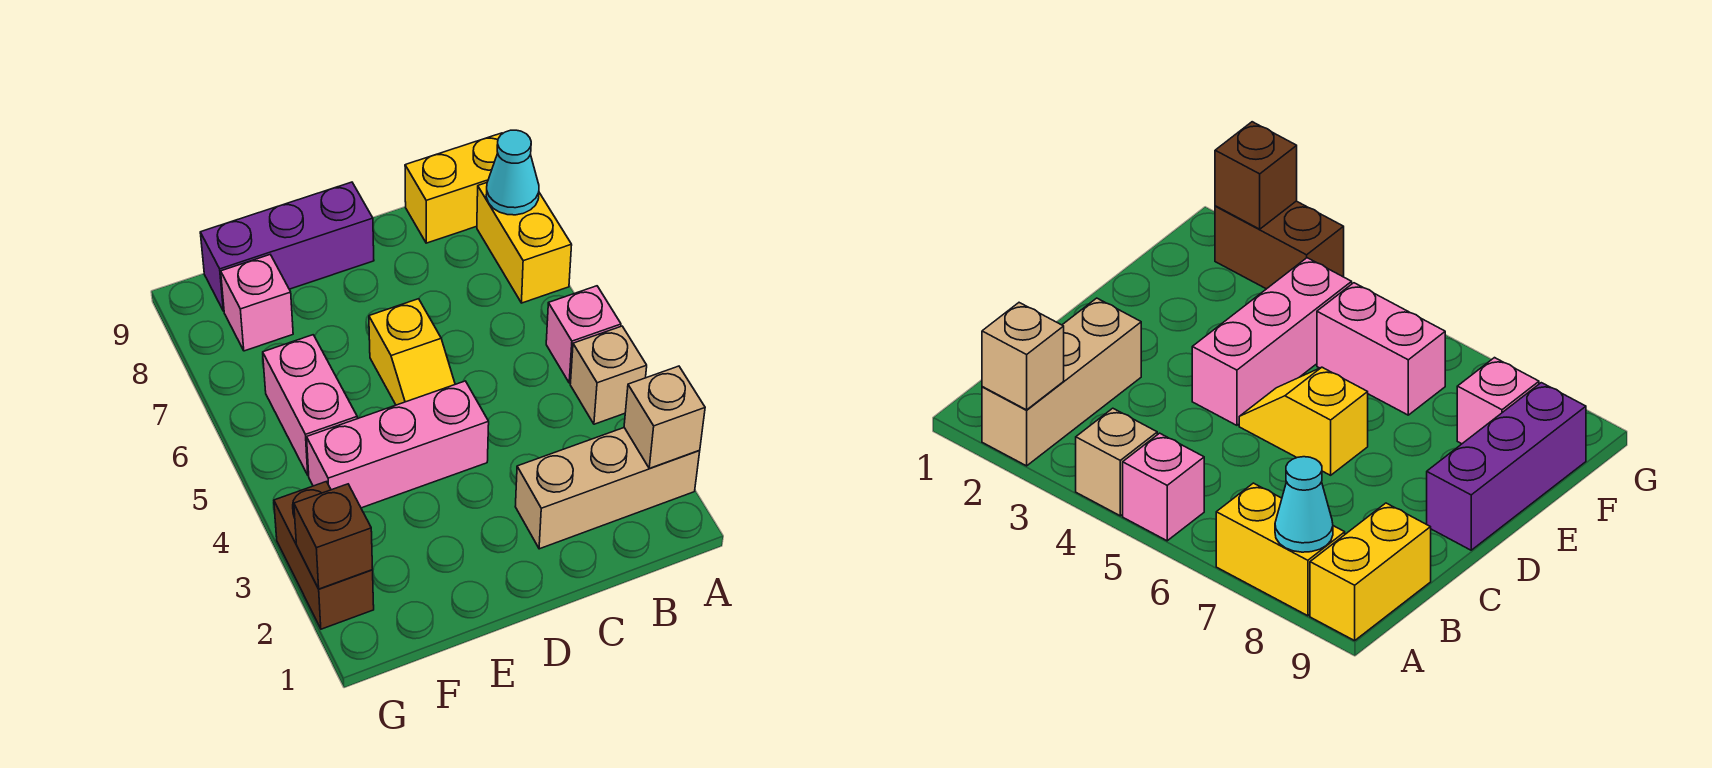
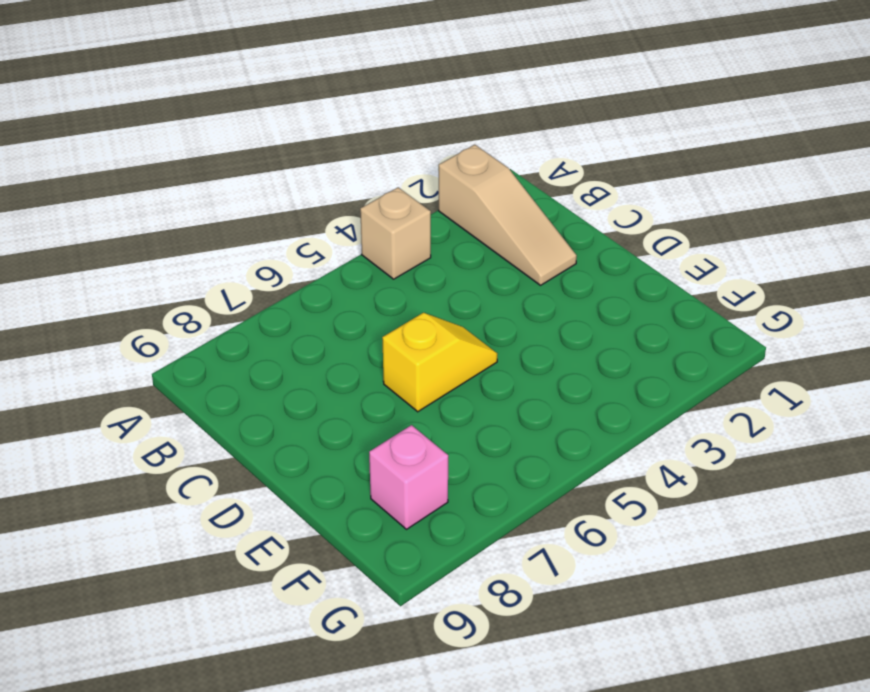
tan slope A2:C2 level 1 top A -> tan brick A2:C2 level 1
none -> pink brick A5 level 1
none -> yellow brick A7:A8 level 1
none -> yellow brick A9:B9 level 1

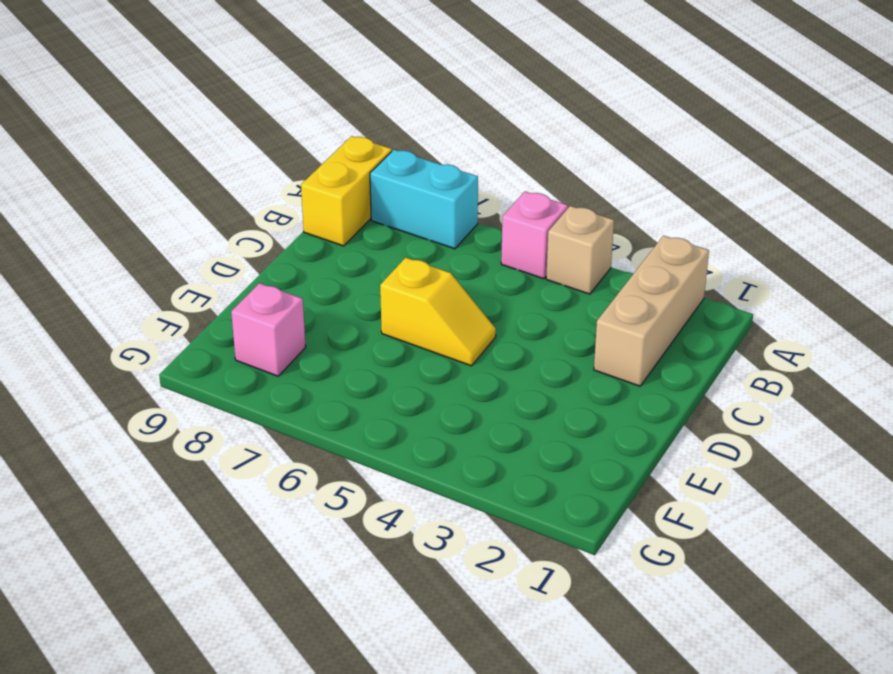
cyan brick A7:A8 level 1 -> yellow brick A7:A8 level 1
none -> pink brick D4:F4 level 1
none -> purple brick D9:F9 level 1
none -> pink brick F5:F6 level 1

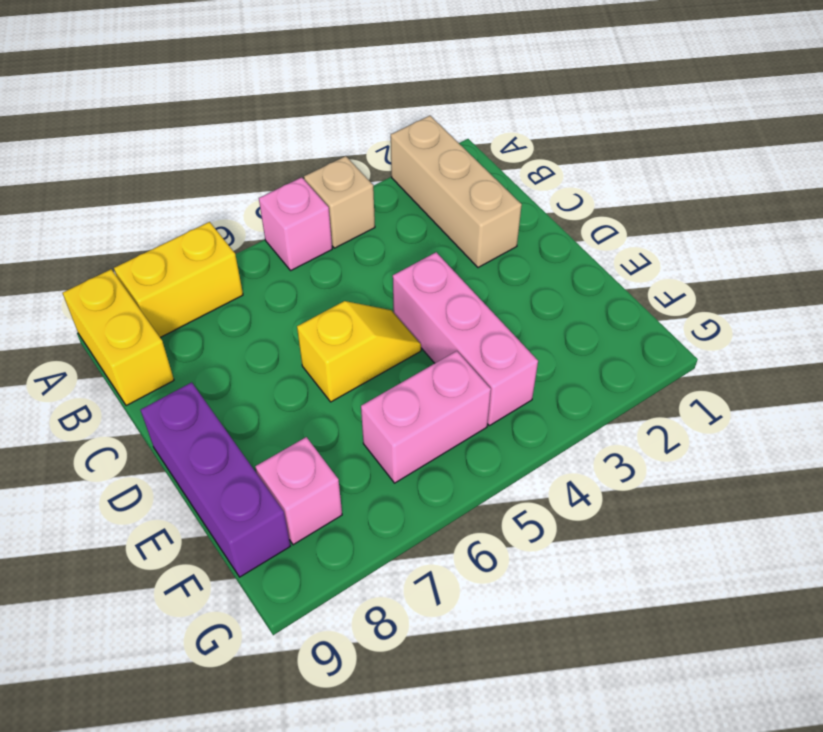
none -> brown brick G2:G3 level 1
none -> tan brick A2 level 2
none -> cyan cone A8 level 2

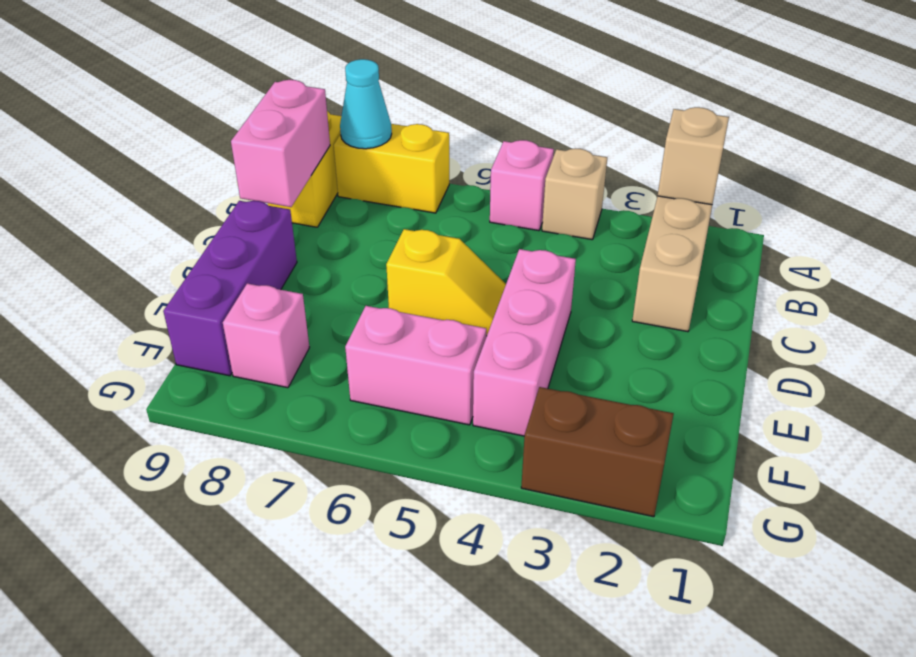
pink brick B9:C9 level 2 -> none
none -> brown brick G2 level 2

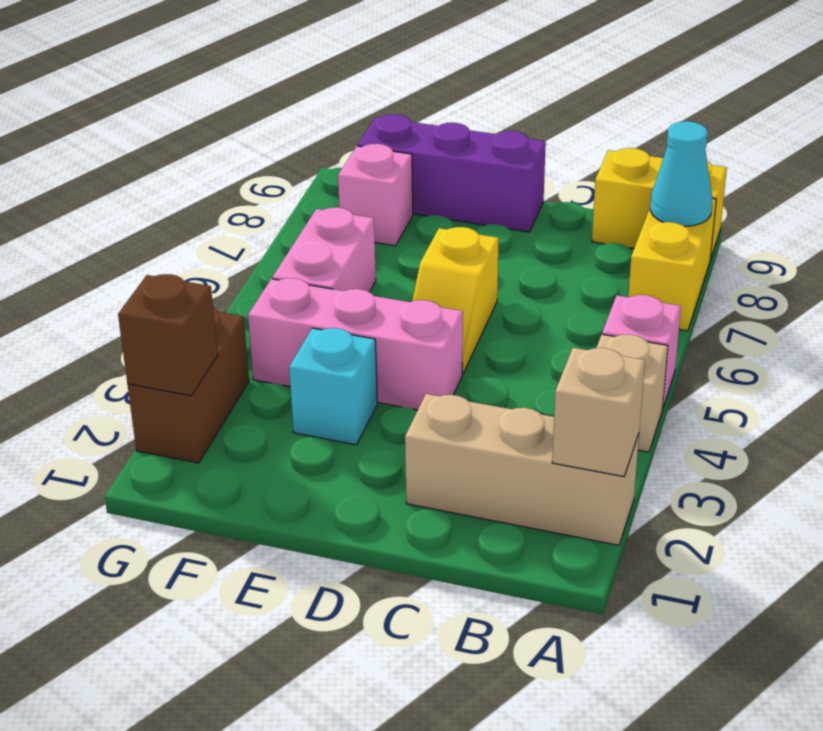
cyan brick E3 level 1 -> none

